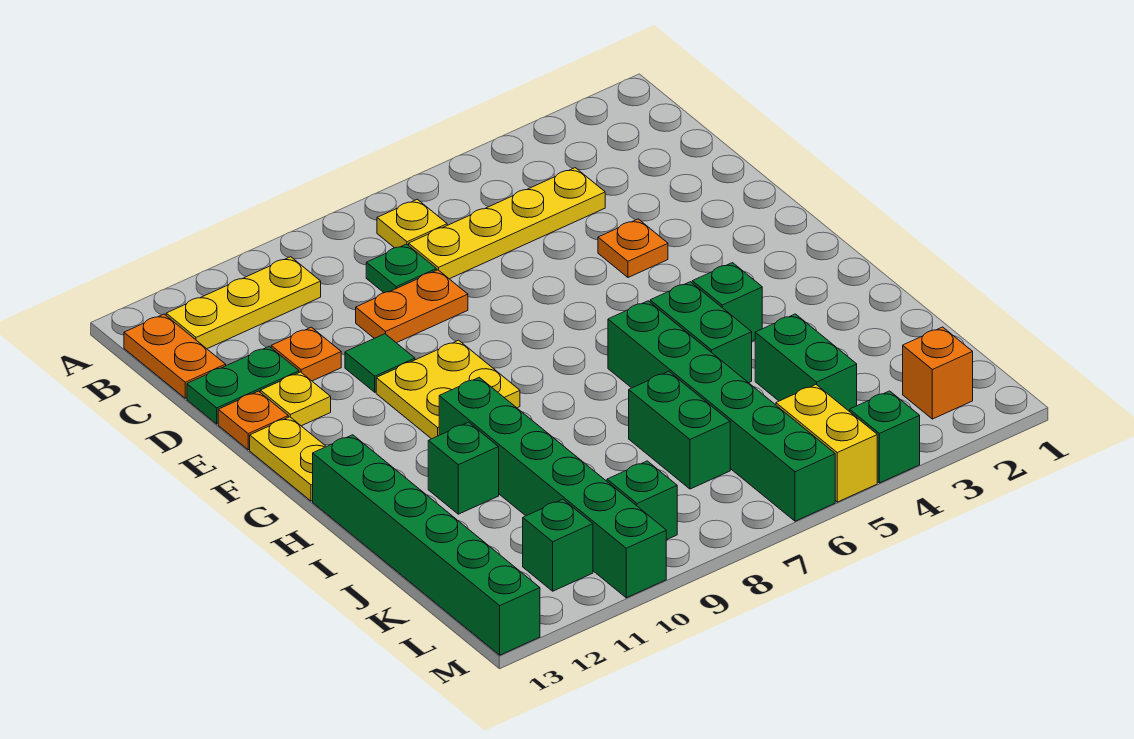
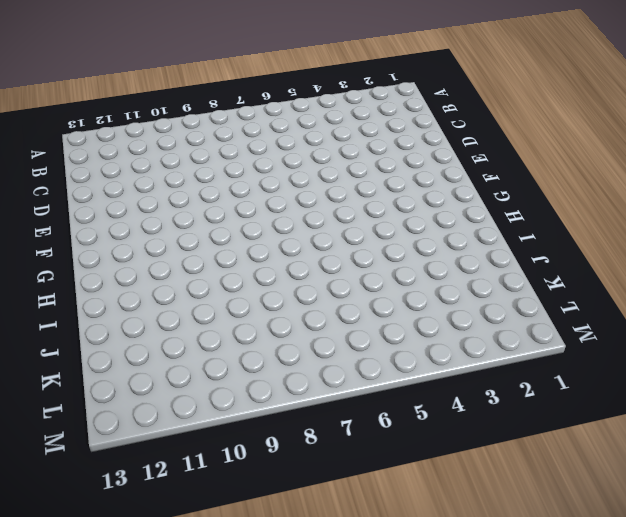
none -> yellow plate B7 level 1
none -> yellow plate B10:B12 level 1
none -> orange plate B13:C13 level 1

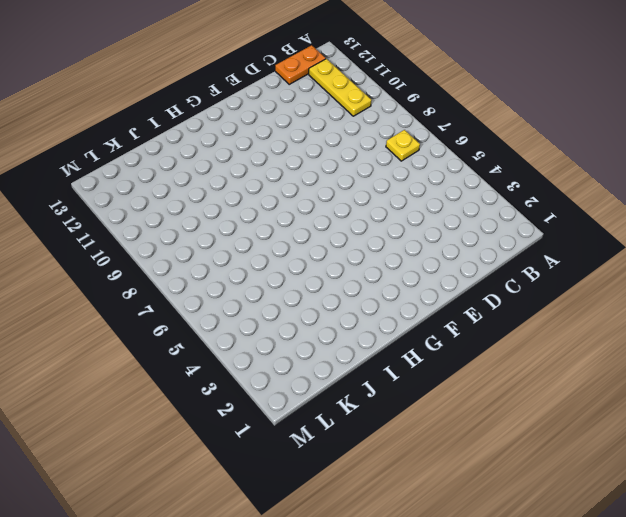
none -> yellow plate C4:C7 level 1
none -> green plate C8 level 1
none -> orange plate D8:D9 level 1

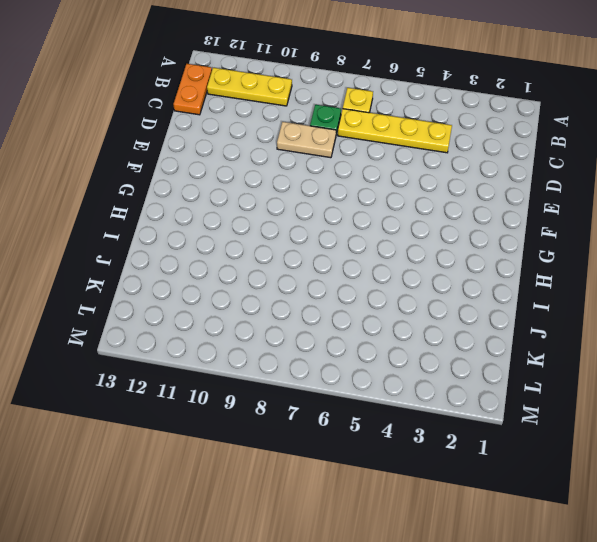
tan plate D8:D9 level 1 -> orange plate D8:D9 level 1
none -> orange plate D11 level 1
none -> green plate D12:D13 level 1
none -> orange plate E4 level 1

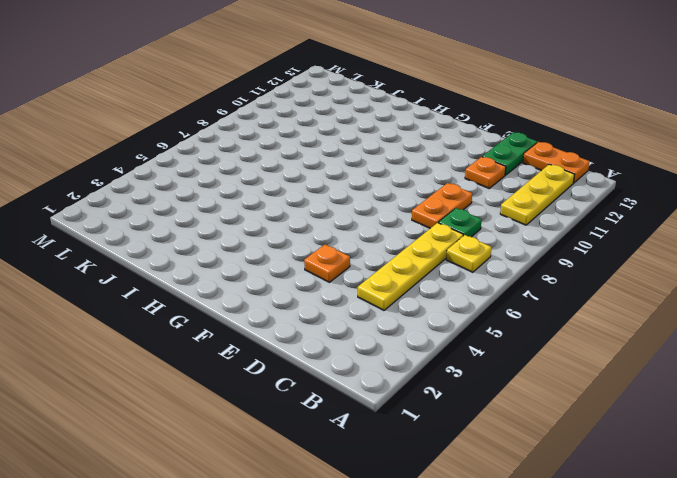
none -> green tile E10 level 1
none -> yellow plate E12 level 1
none -> orange plate E13 level 1

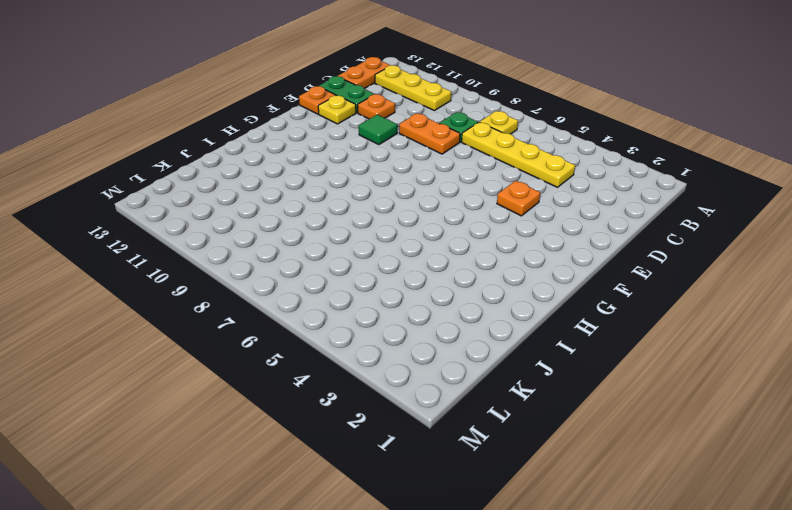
none -> yellow plate F9:G10 level 1
none -> yellow plate F13:G13 level 1
none -> green brick H4 level 1

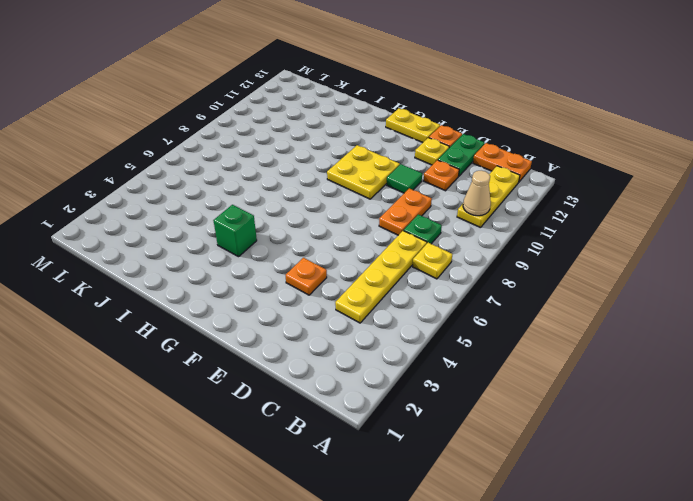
tan cone B10 level 2 -> none
none -> green brick H5:I5 level 1
none -> green brick H6:M6 level 1
none -> green brick H10:M10 level 1

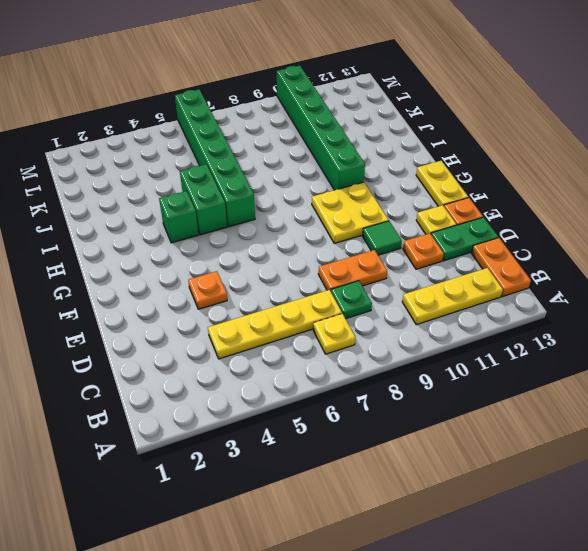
none -> green brick H13:M13 level 1
none -> green brick I11 level 1
none -> green brick J4:K4 level 1

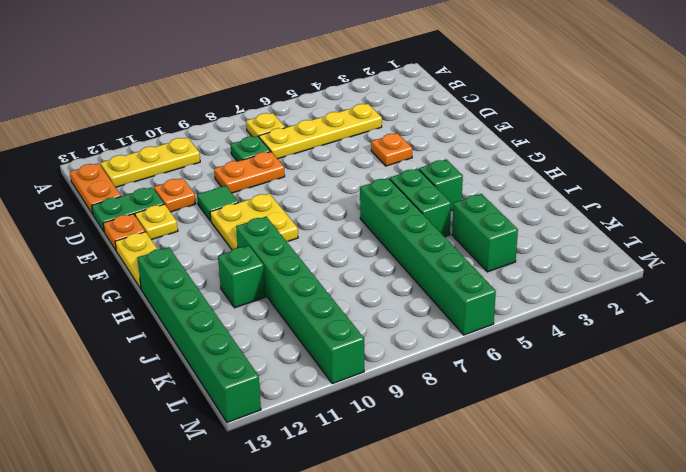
none -> green brick J7:K7 level 1
none -> orange brick L2 level 1
none -> yellow brick L5:M5 level 1

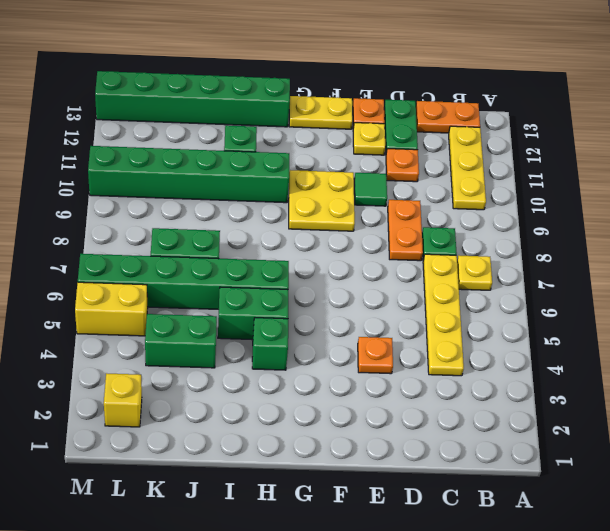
yellow brick L2 level 1 -> orange brick L2 level 1
none -> green brick L9 level 1
none -> green brick L11 level 1
none -> green brick M4 level 1

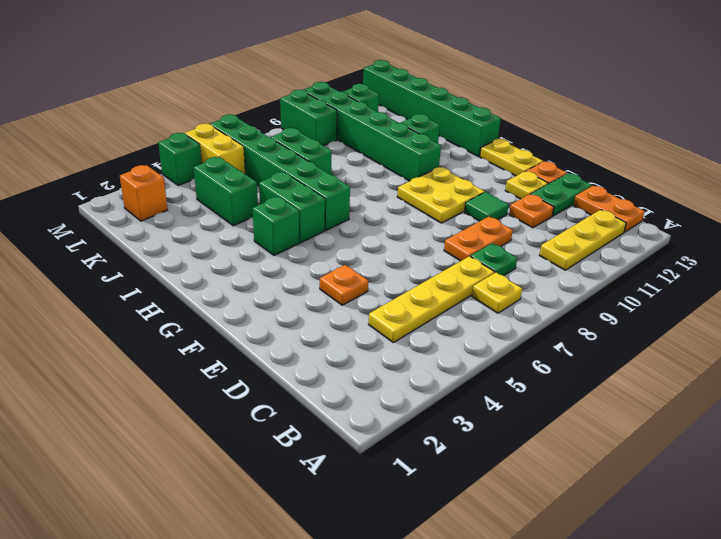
green brick L9:M9 level 1 -> green brick L9 level 1

